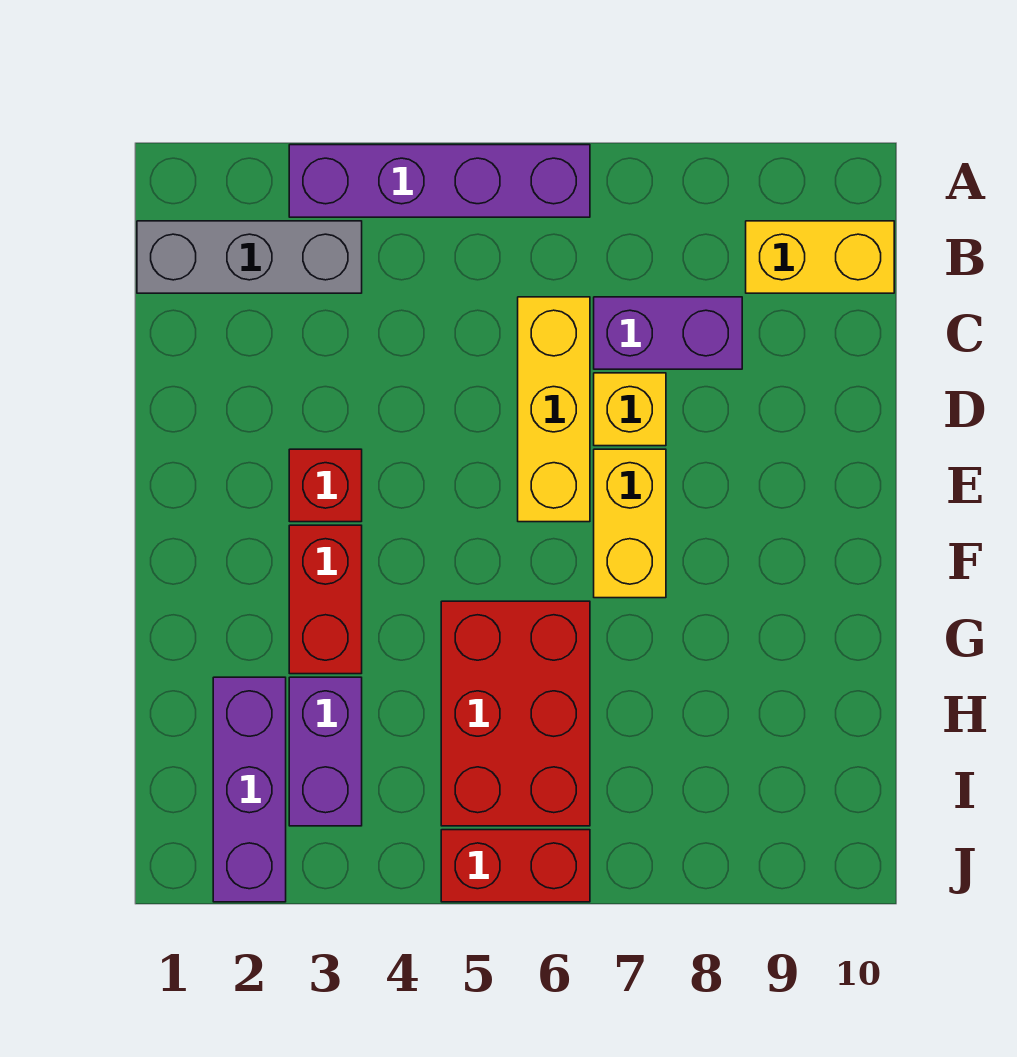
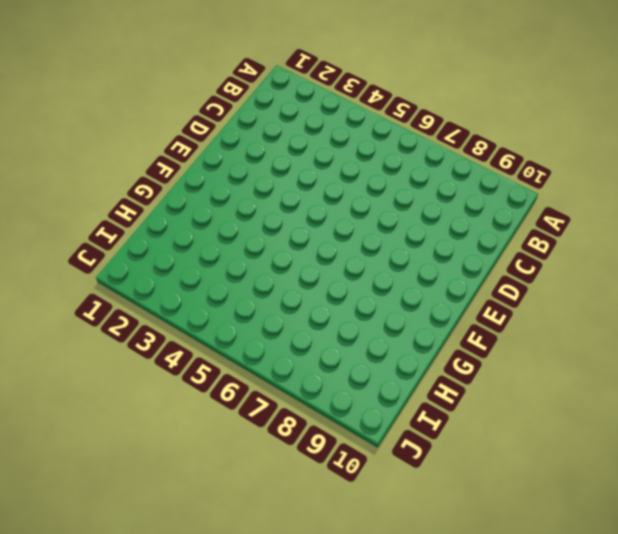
none -> purple brick A3:A6 level 1
none -> grey brick B1:B3 level 1
none -> yellow brick B9:B10 level 1

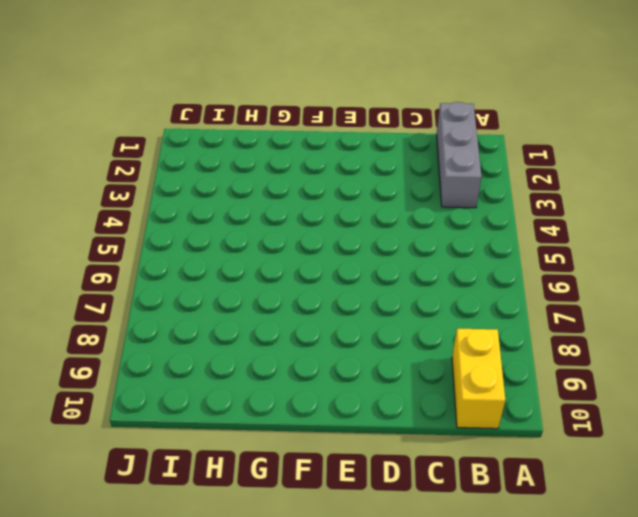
none -> purple brick A3:A6 level 1
none -> yellow brick C6:E6 level 1
none -> purple brick C7:C8 level 1

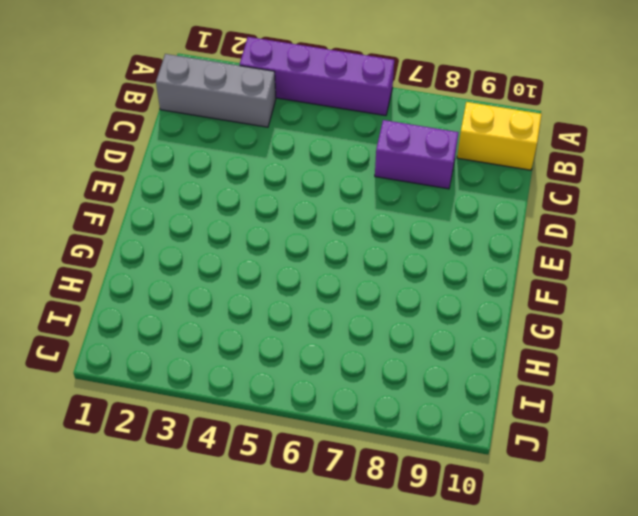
none -> yellow brick C6:E6 level 1
none -> yellow brick D7 level 1
none -> red brick E3 level 1

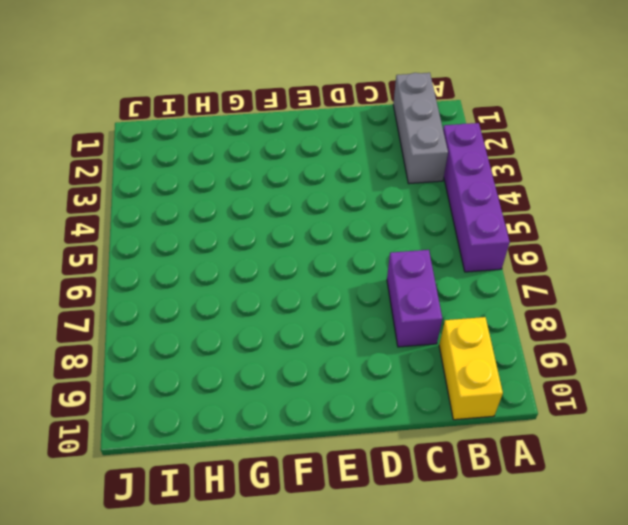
none -> yellow brick C6:E6 level 1
none -> yellow brick D7 level 1
none -> red brick E3 level 1

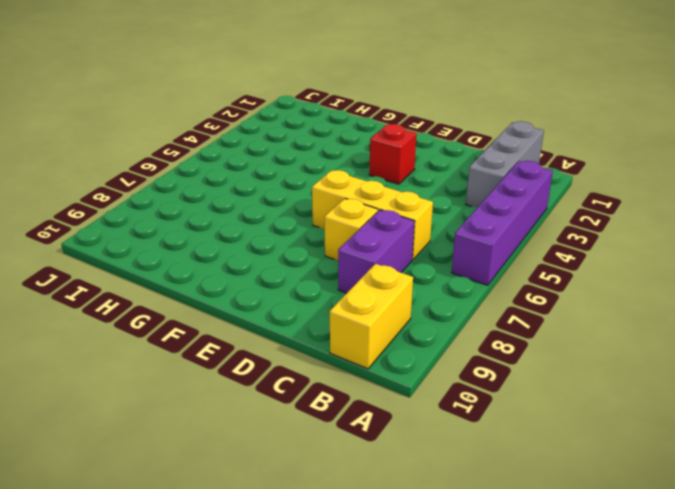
none -> yellow brick E7:F7 level 1
none -> red brick F3:G3 level 1
none -> red brick G5:I6 level 1

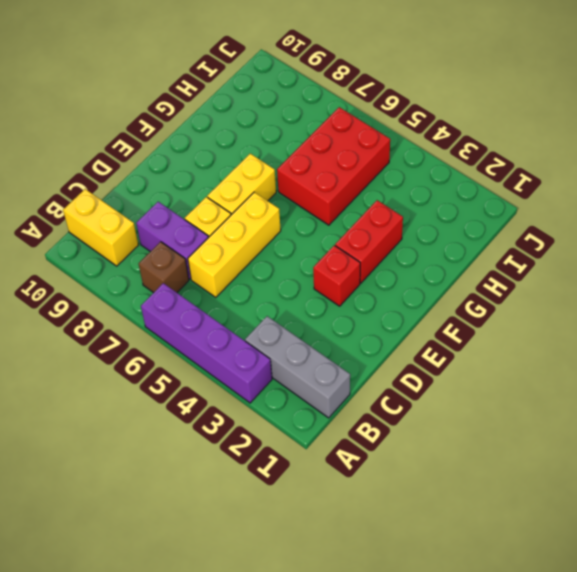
brown brick B7 level 1 -> none
none -> purple brick H2:J2 level 1
none -> purple brick H3:I3 level 1
none -> red brick J5:J6 level 1

